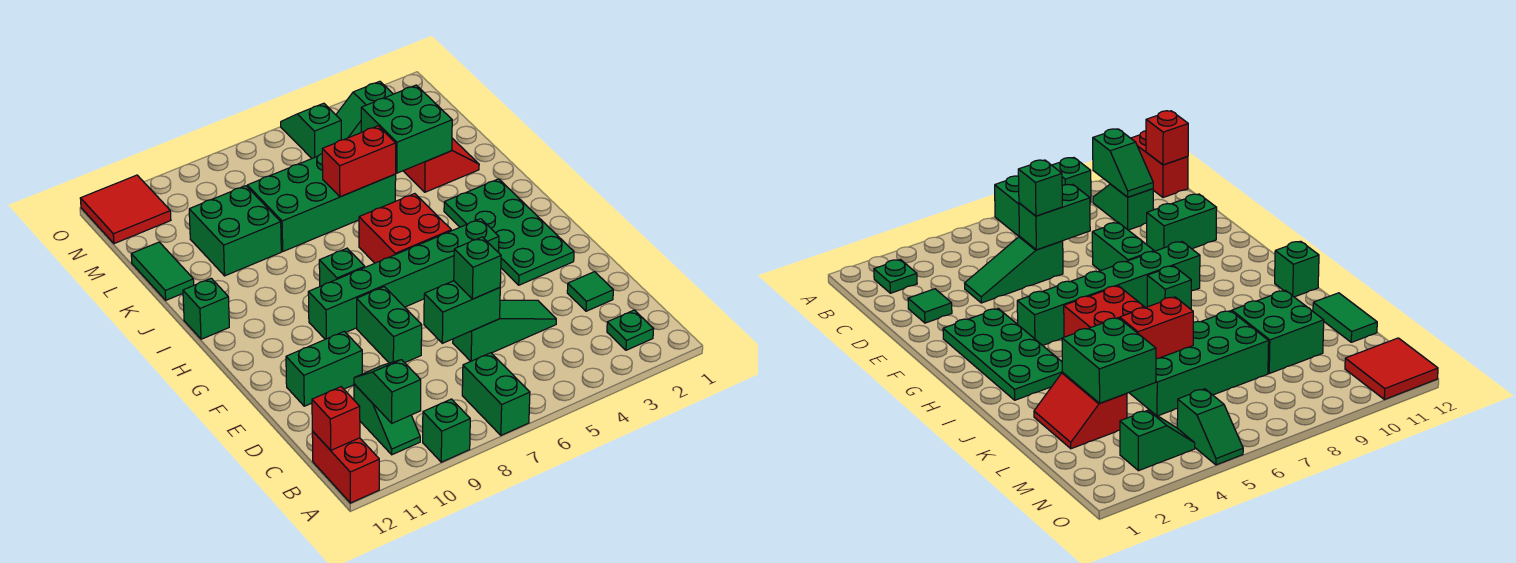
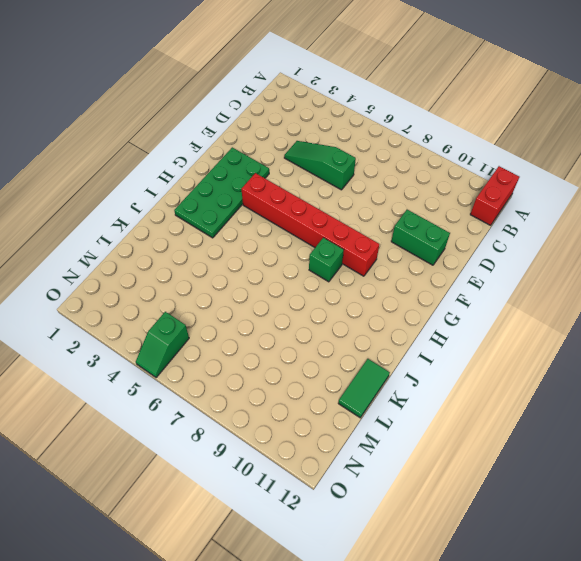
red brick G4:G9 level 1 -> green brick G4:G9 level 1
none -> green brick A7:B7 level 1
none -> green brick A9 level 1
none -> green plate B2 level 1

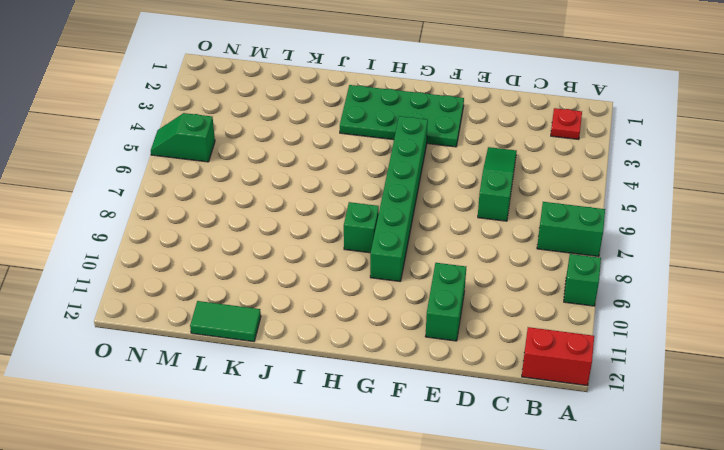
red plate B2 level 1 -> green plate B2 level 1
none -> green slope B10:C10 level 1 top C
none -> green tile D2 level 1
none -> green brick E8:F8 level 1

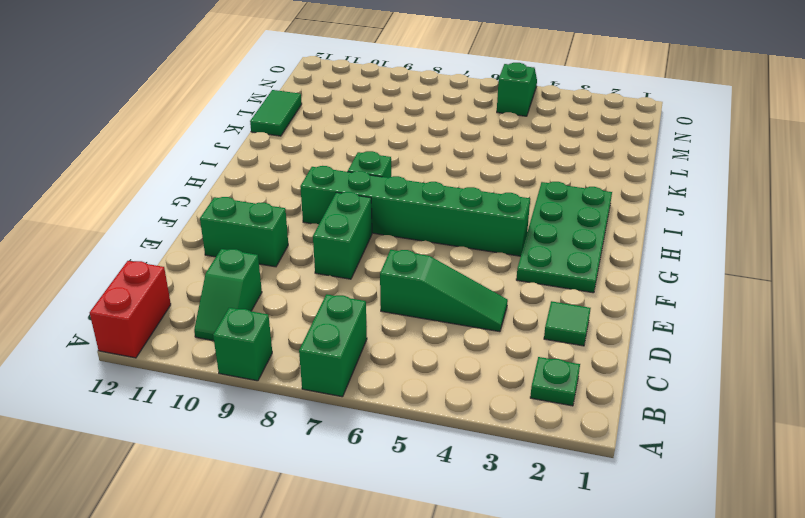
none -> red brick H5:I6 level 1
none -> green brick I12 level 1
none -> red slope K2:L3 level 1 top 3

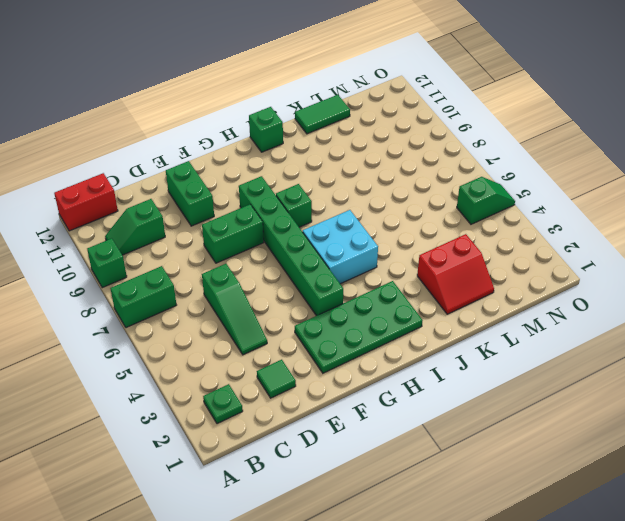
cyan brick H5:I6 level 1 -> red brick H5:I6 level 1
none -> green brick K5:L8 level 1
none -> green brick K9:L10 level 1
none -> green slope N3:N4 level 1 top 3

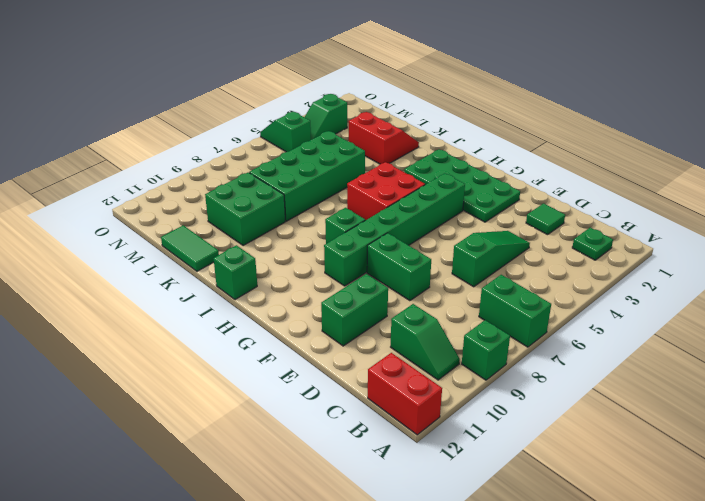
none -> red tile N11:O12 level 1
none -> green slope B10:C10 level 2 top B
none -> red brick B12 level 2

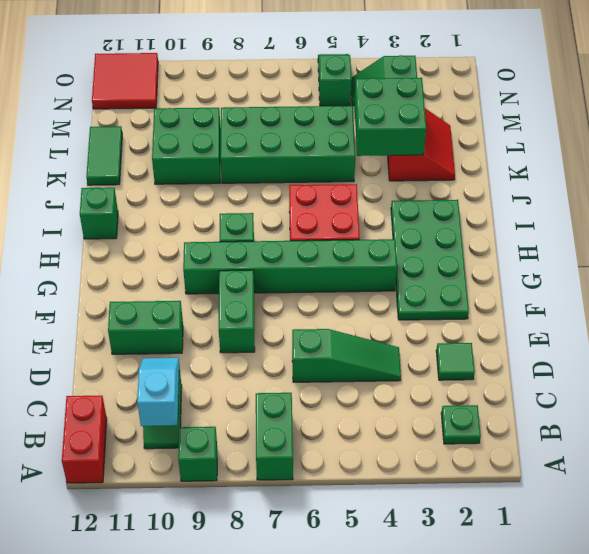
cyan slope B10:C10 level 2 top B -> green slope B10:C10 level 2 top B
none -> red brick B12 level 2
none -> green brick D6:D7 level 2
none -> red brick K5:K6 level 2

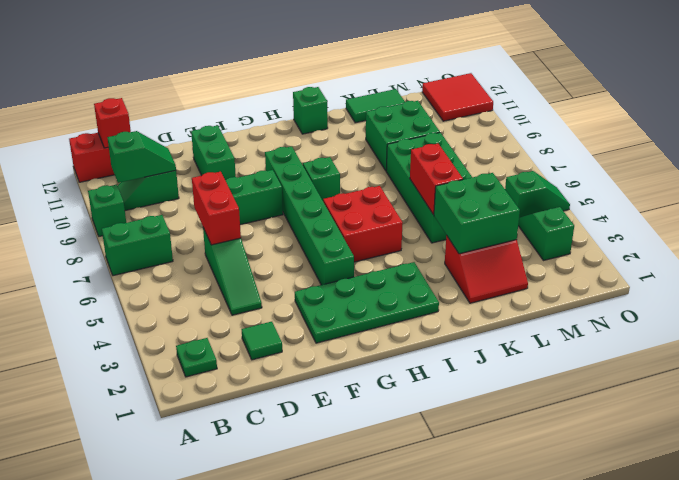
red brick D6:D7 level 2 -> green brick D6:D7 level 2
none -> green brick D6 level 3

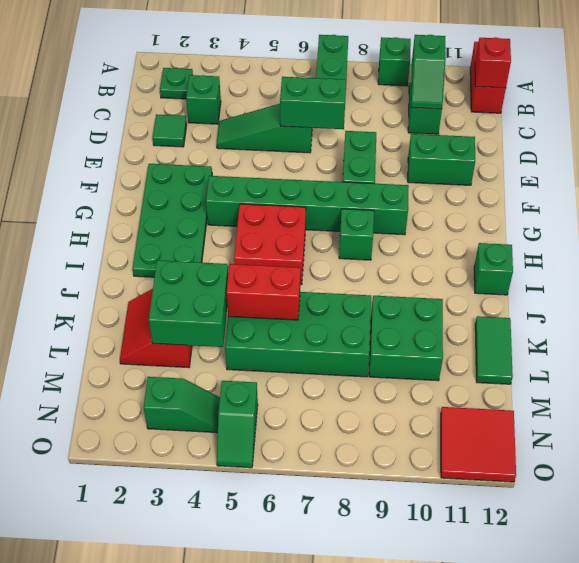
green brick C3 level 1 -> green brick D6 level 3

